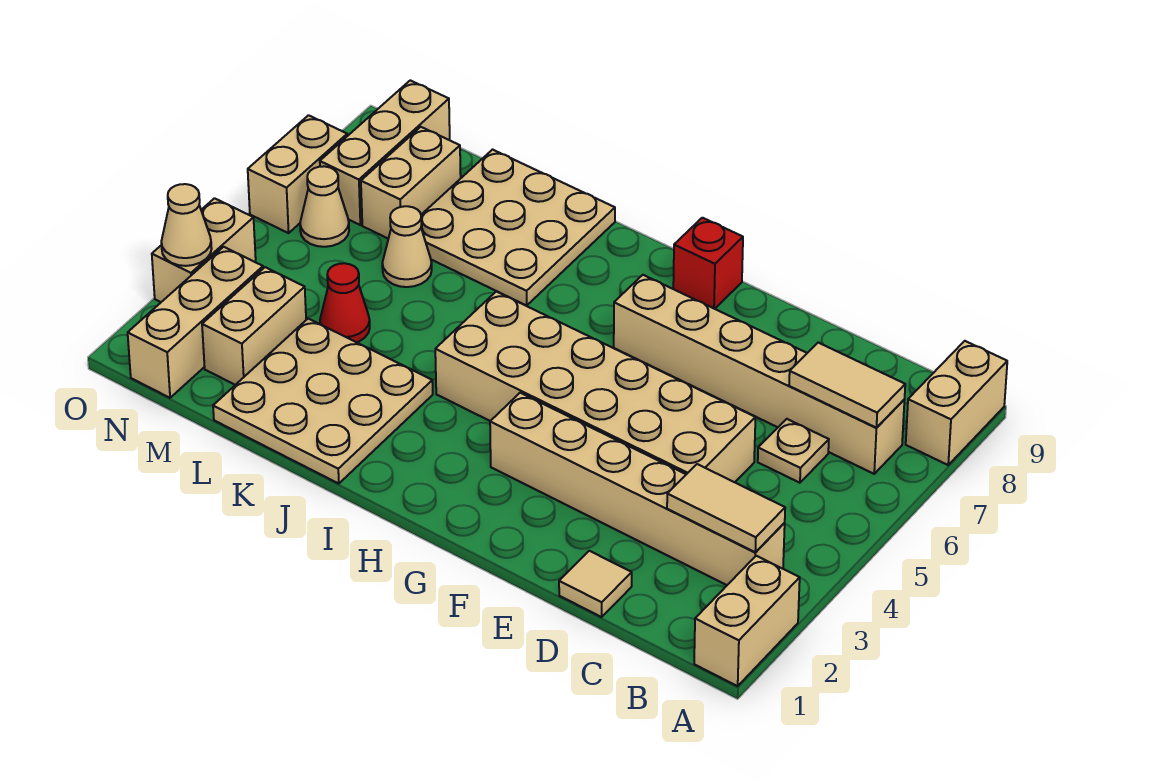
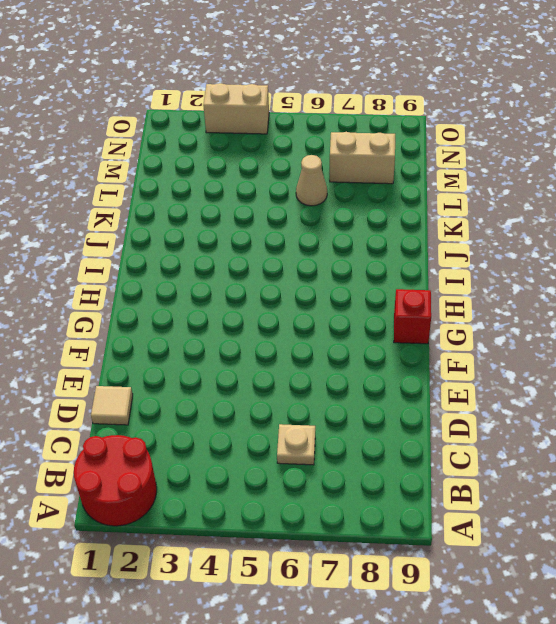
red round brick A1:B2 level 1 -> tan brick A1:A2 level 1
none -> tan brick A8:A9 level 1
none -> tan brick B3:G3 level 1
none -> tan brick B7:G7 level 1

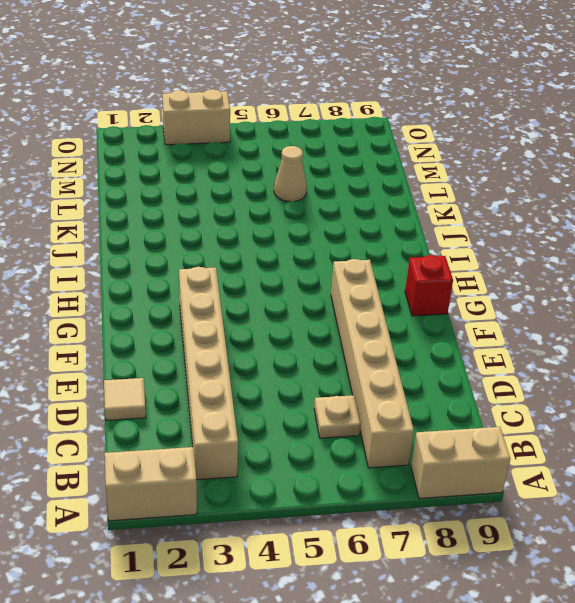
none -> tan brick D4:I5 level 1
none -> tan plate J1:L3 level 1
none -> tan plate J7:L9 level 1

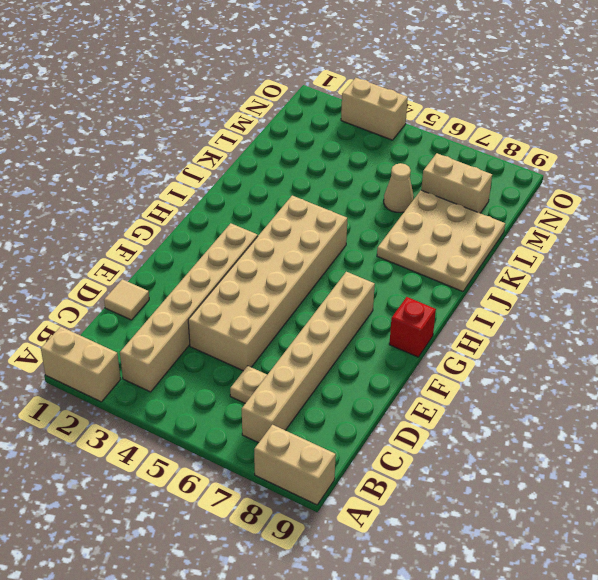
none -> tan plate J1:L3 level 1
none -> red cone L4 level 1
none -> tan brick M2:M3 level 1

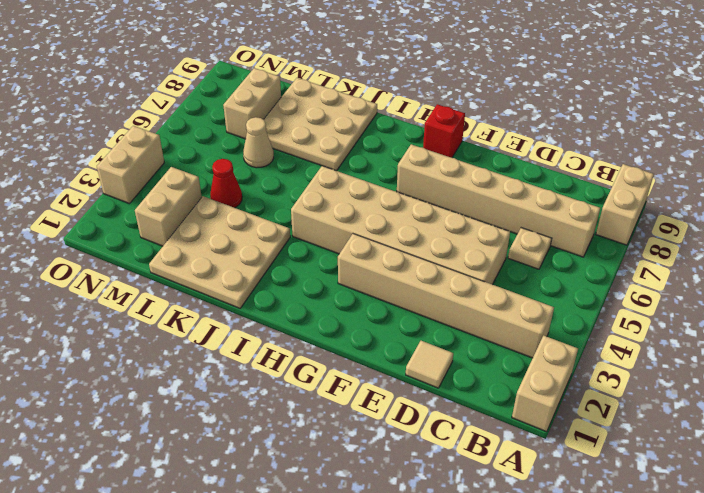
none -> tan brick N1:N3 level 1
none -> tan cone N6 level 1
none -> tan brick N7:N9 level 1

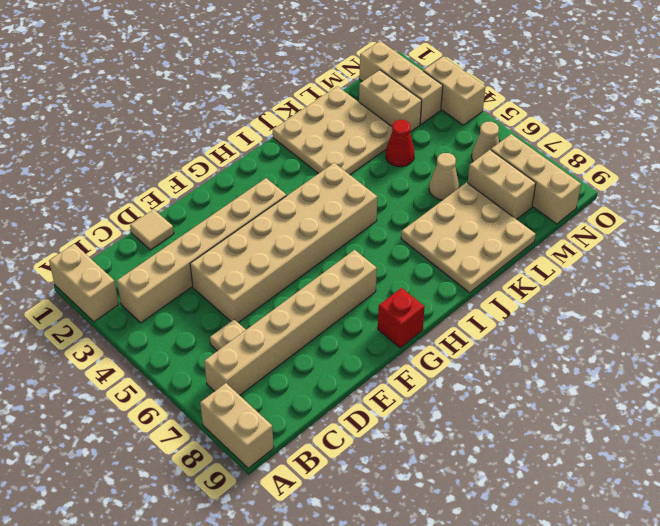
none -> tan brick O6:O7 level 1
none -> tan tile B3:C3 level 2
none -> tan tile B7:C7 level 2

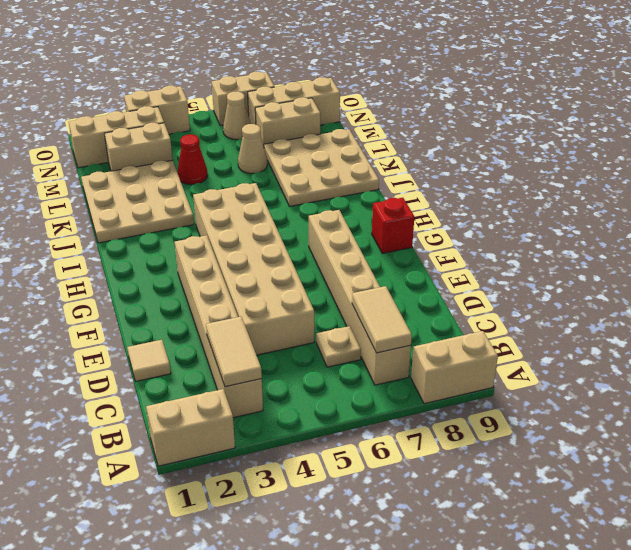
none -> tan cone O3 level 2

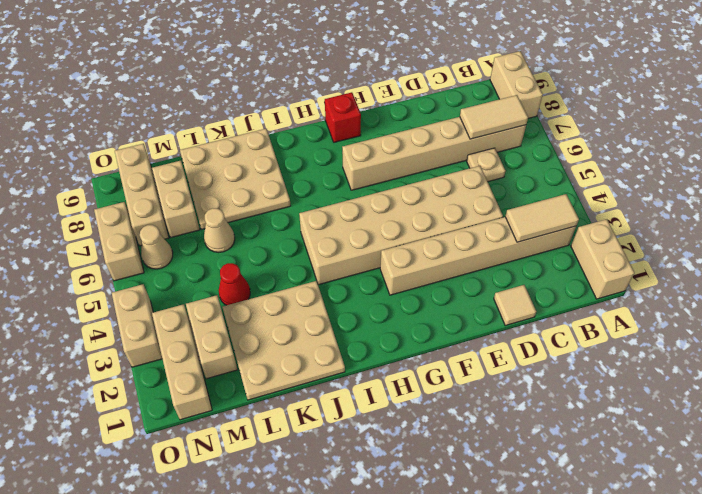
none -> tan cone O3 level 2

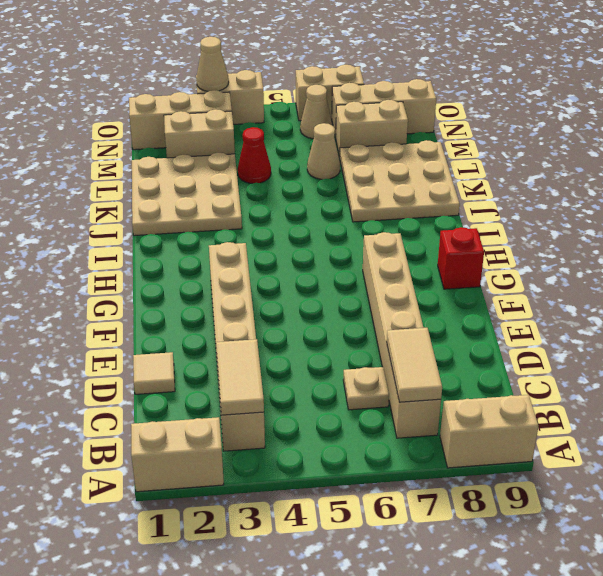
none -> tan brick D4:I5 level 1

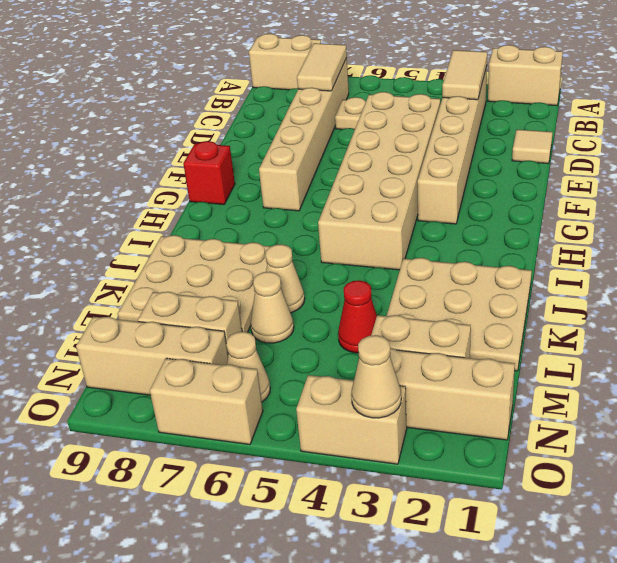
tan cone K6 level 1 -> none

